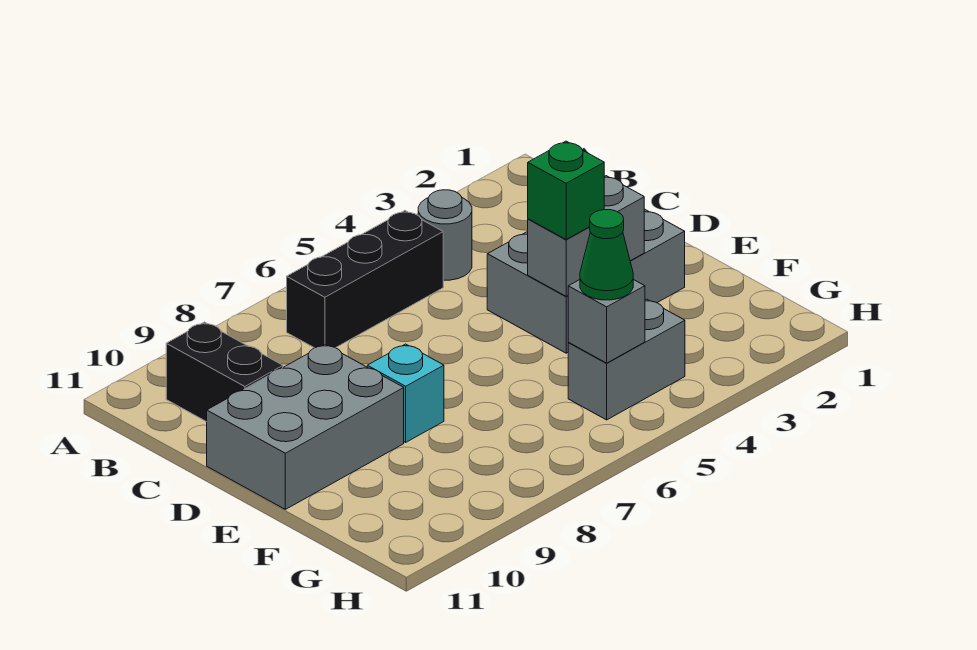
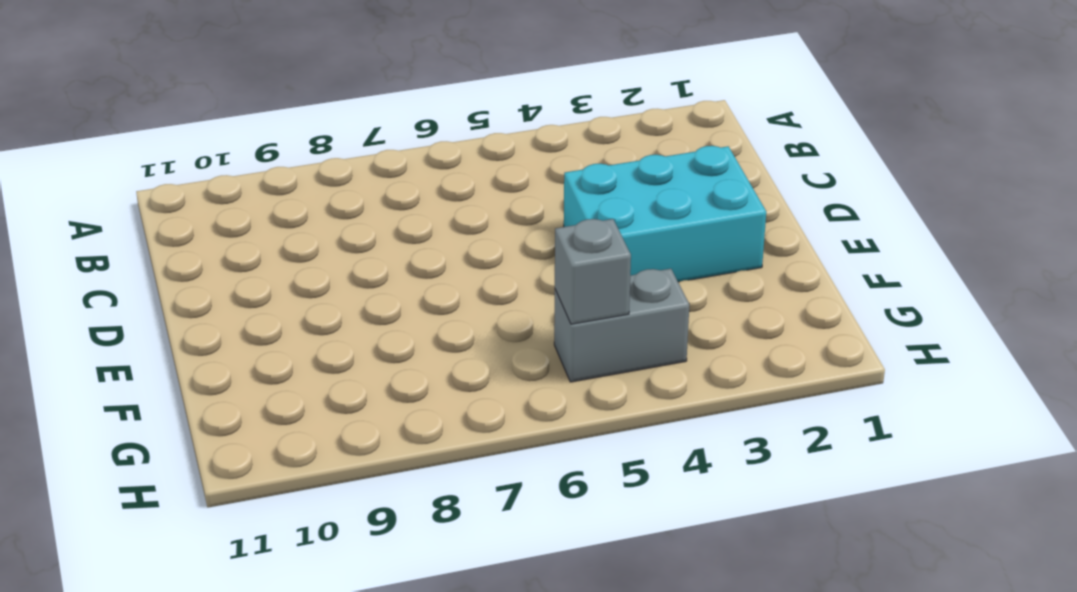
cyan brick D2:E4 level 1 -> grey brick D2:E4 level 1
none -> grey round brick B4 level 1
none -> black brick B5:B7 level 1

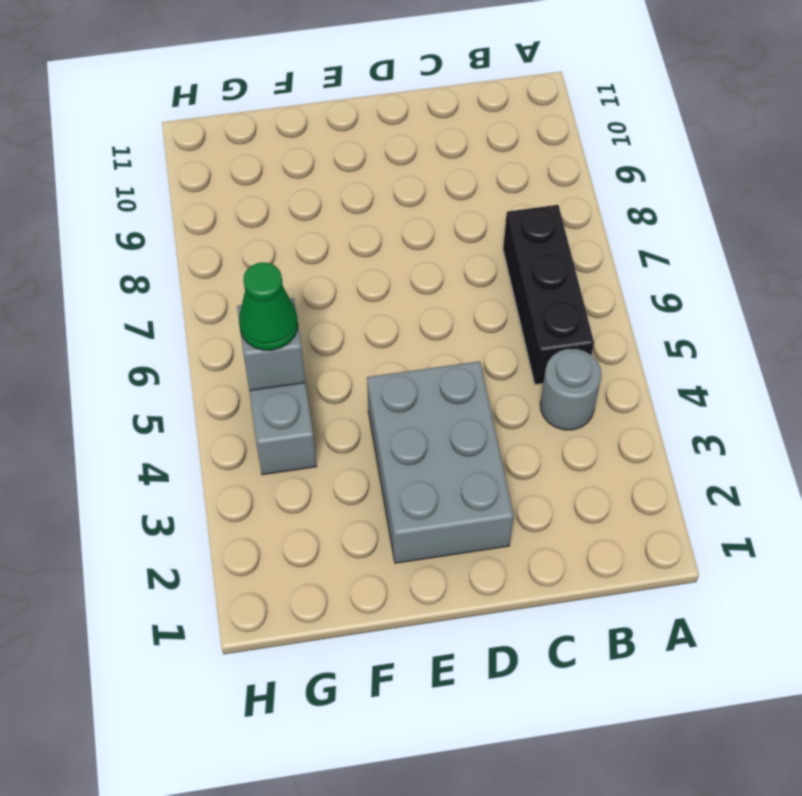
none -> black brick B10:C10 level 1
none -> grey brick D9:E11 level 1

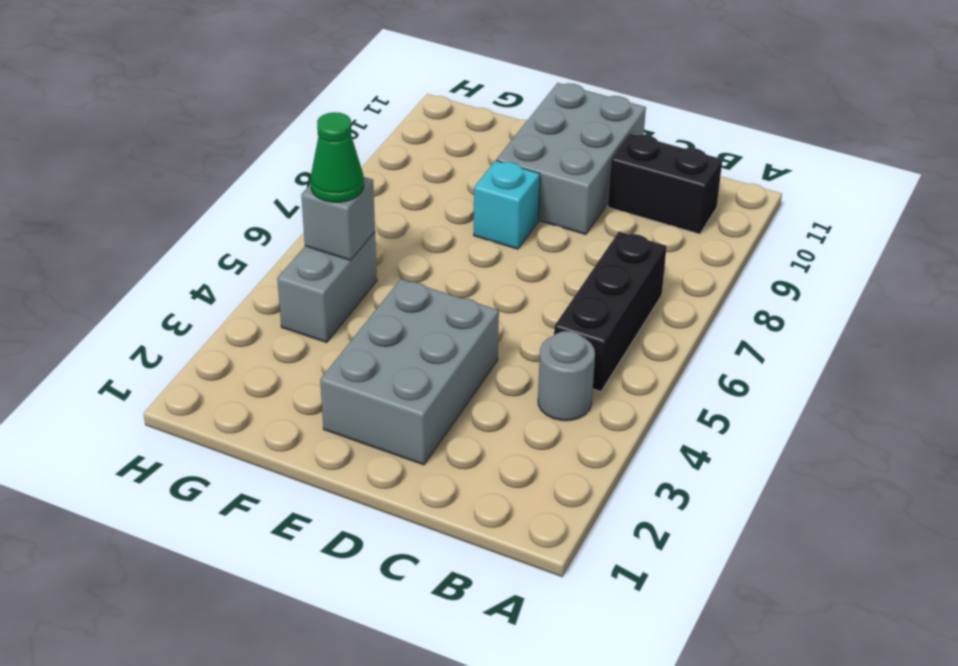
none -> grey brick E3:E4 level 2
none -> green brick E4 level 3

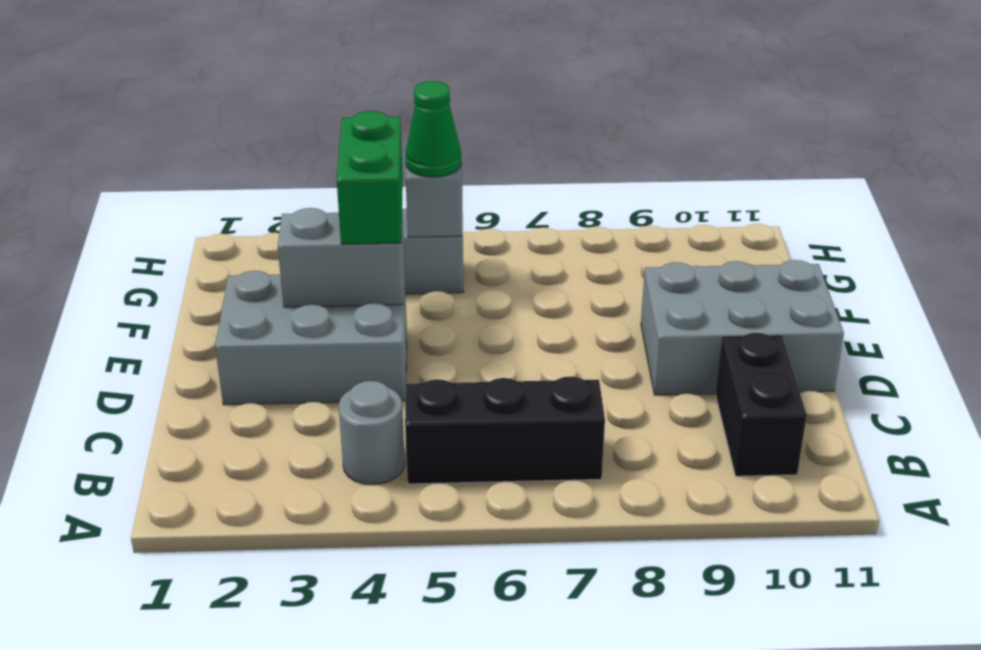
green brick E4:F4 level 3 -> green brick E4 level 3
none -> cyan brick E8 level 1

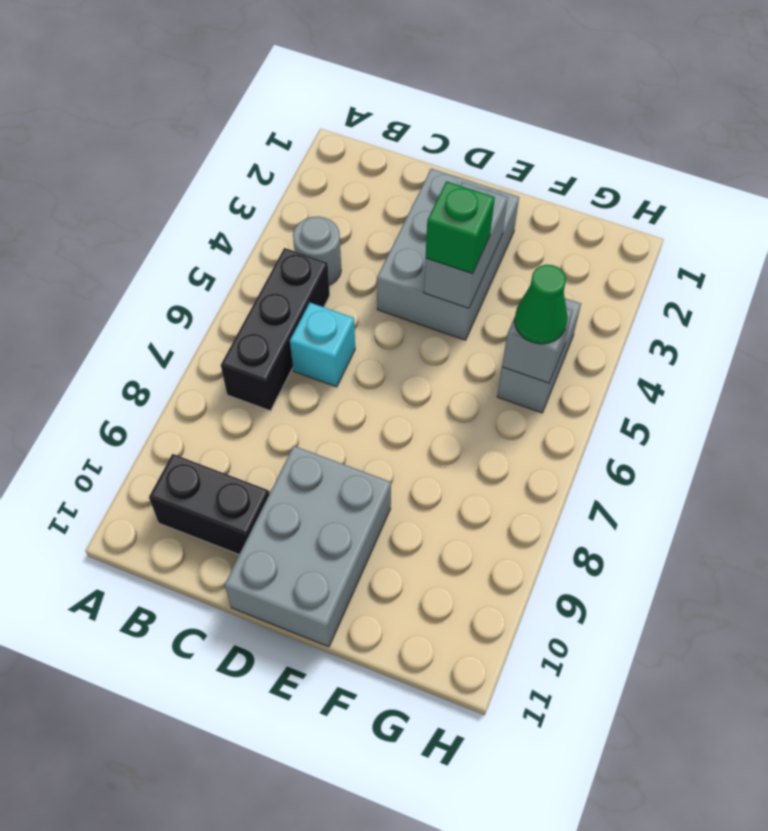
cyan brick C6 level 1 -> cyan brick E8 level 1

